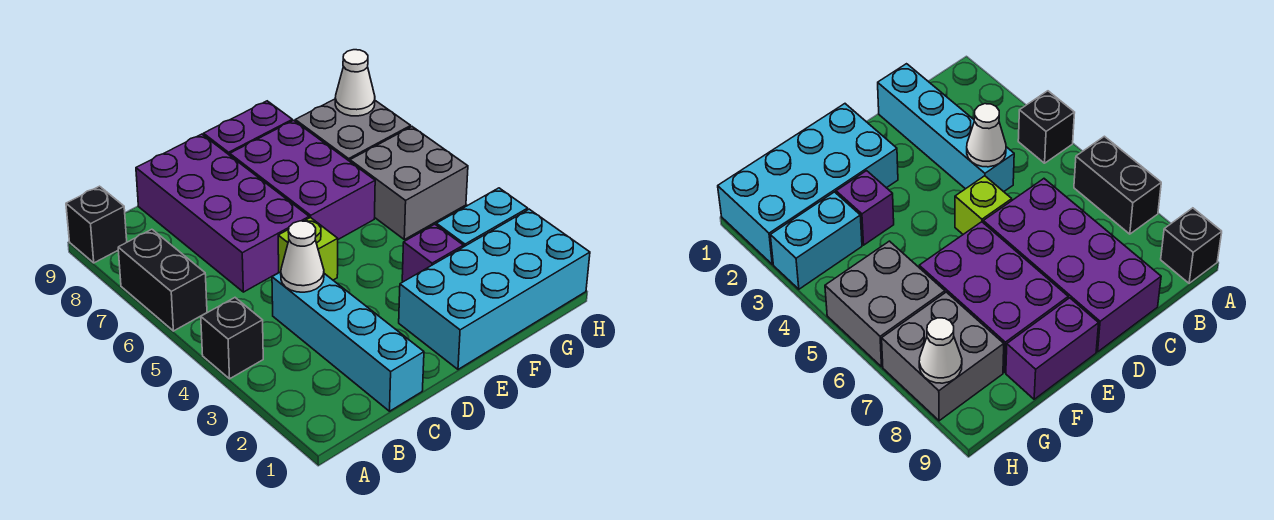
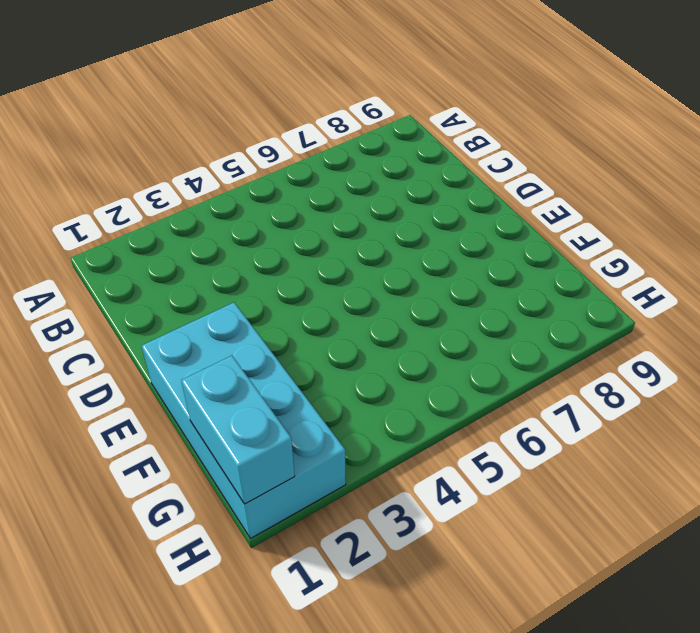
cyan brick G1:H1 level 2 -> cyan brick G3:H3 level 1
none -> black brick A4 level 1
none -> black brick A6:A7 level 1
none -> black brick A9 level 1

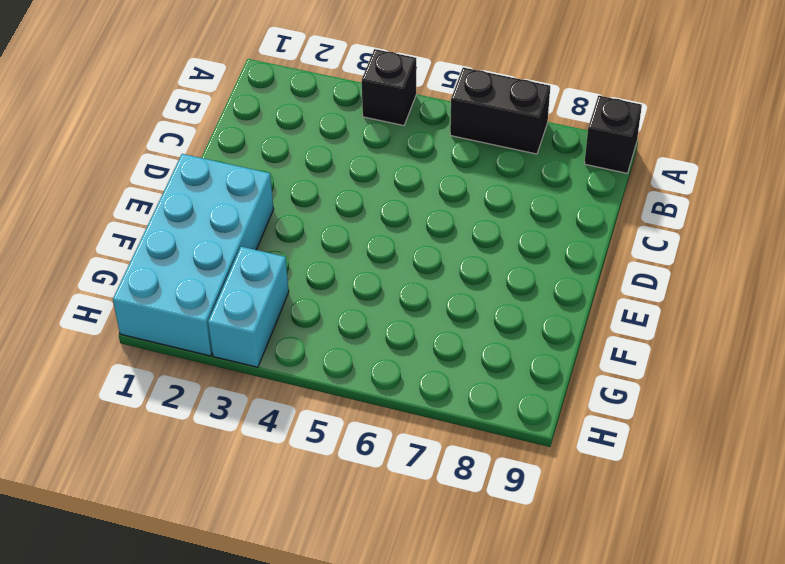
none -> cyan brick C1:C4 level 1
none -> purple brick C6:D9 level 1
none -> lime brick D5 level 1

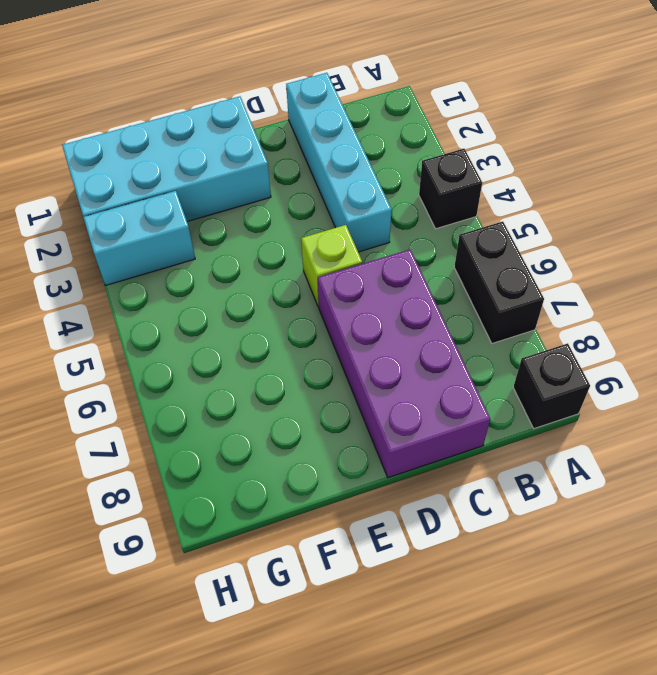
none -> purple brick E6:F8 level 1
none -> purple brick E9:F9 level 1
none -> purple brick F3 level 1

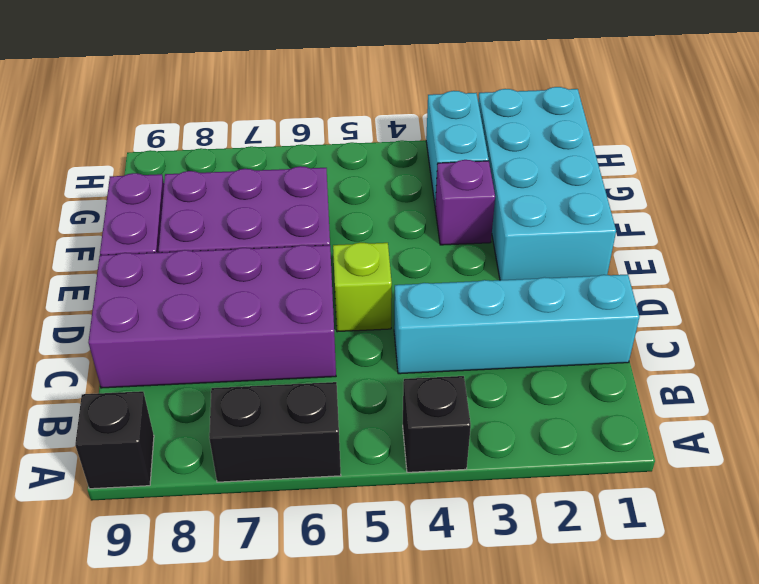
none -> grey brick G5:H6 level 1
none -> grey brick G7:H8 level 1
none -> white cone C4 level 2

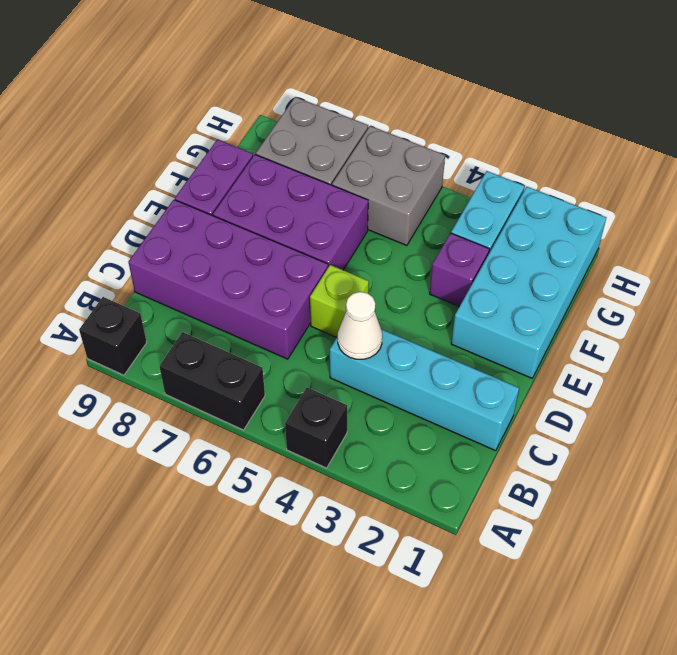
none -> white cone H8 level 2

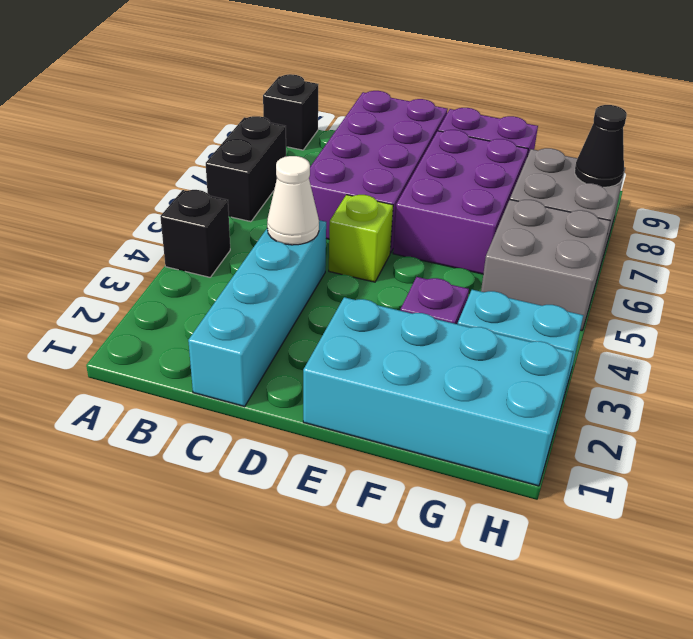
black cone H8 level 2 -> white cone H8 level 2

